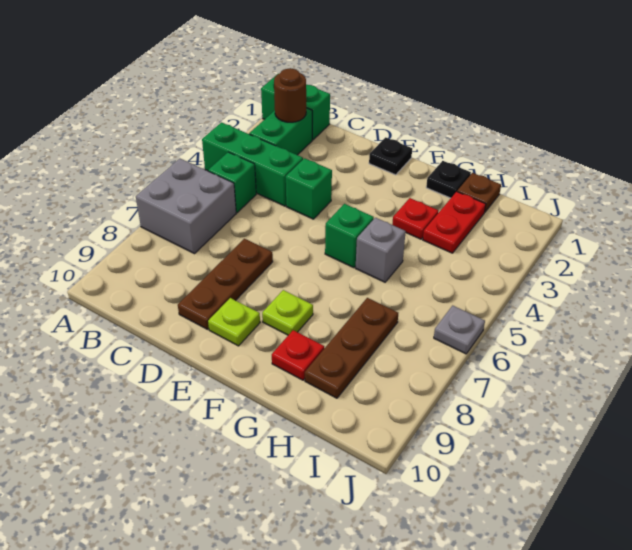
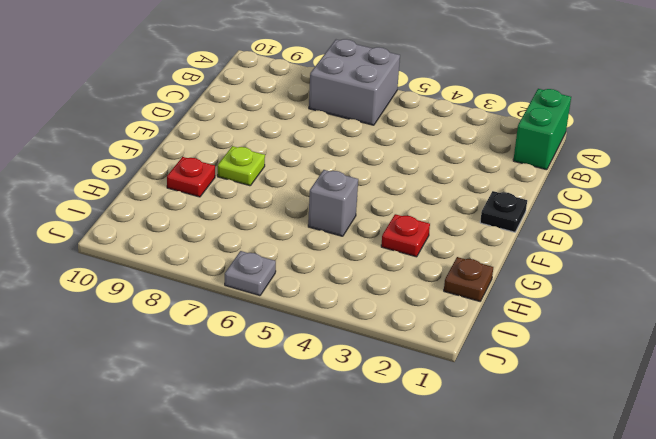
none -> green brick A4:C4 level 1
none -> green brick B2:B3 level 1
none -> green brick B5 level 1

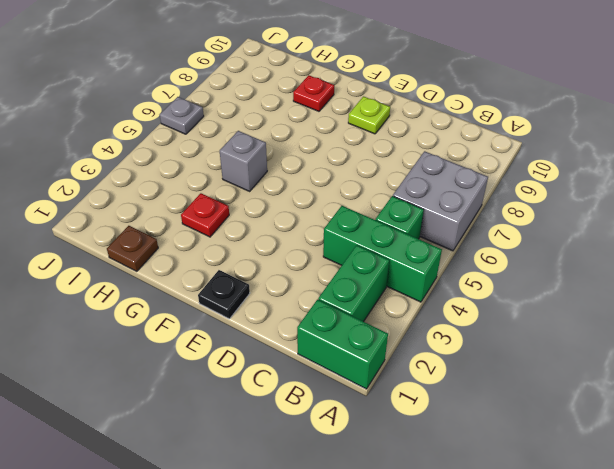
none -> green brick D4 level 1
none -> brown plate D7:D9 level 1
none -> green brick F5 level 1

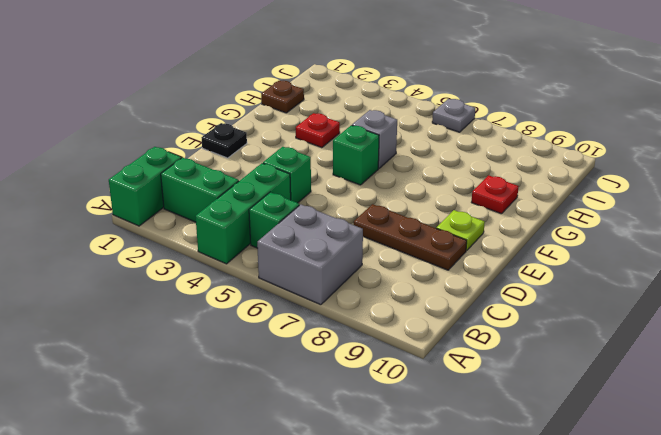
none -> lime plate F8 level 1
none -> black plate G1 level 1
none -> red plate H2:H3 level 1

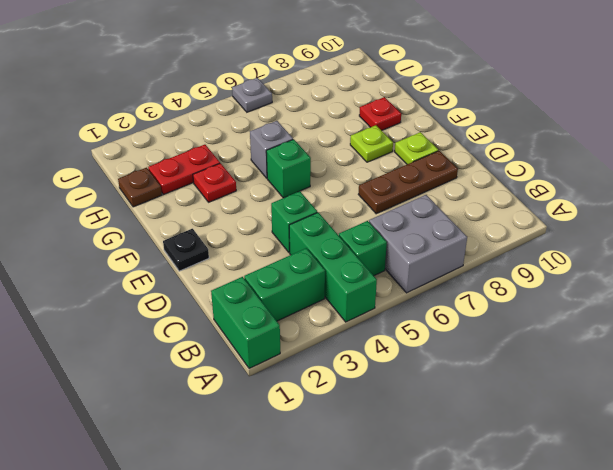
none -> black plate G1 level 1
none -> brown plate H7:H9 level 1
none -> brown round brick B2 level 2

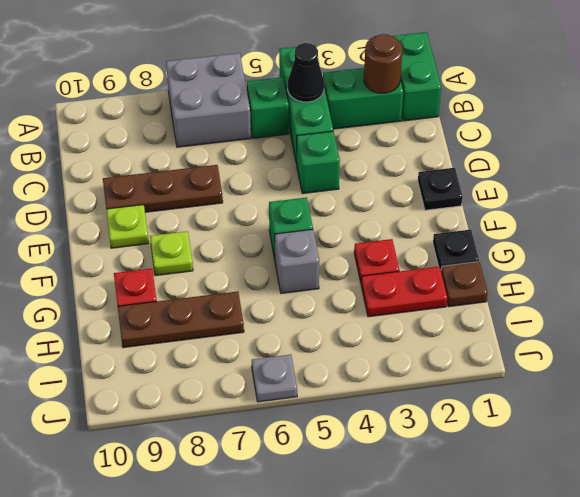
black cone B4 level 2 -> none

